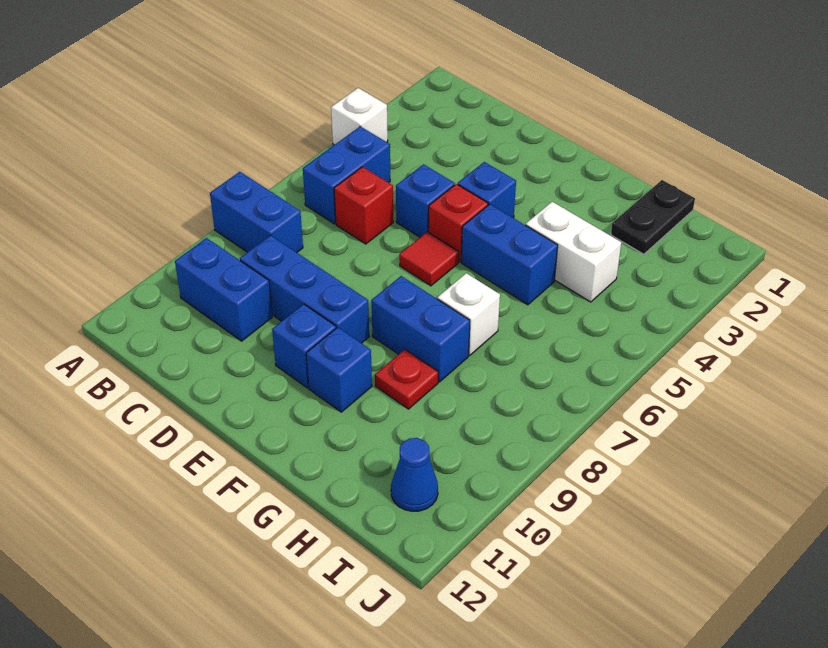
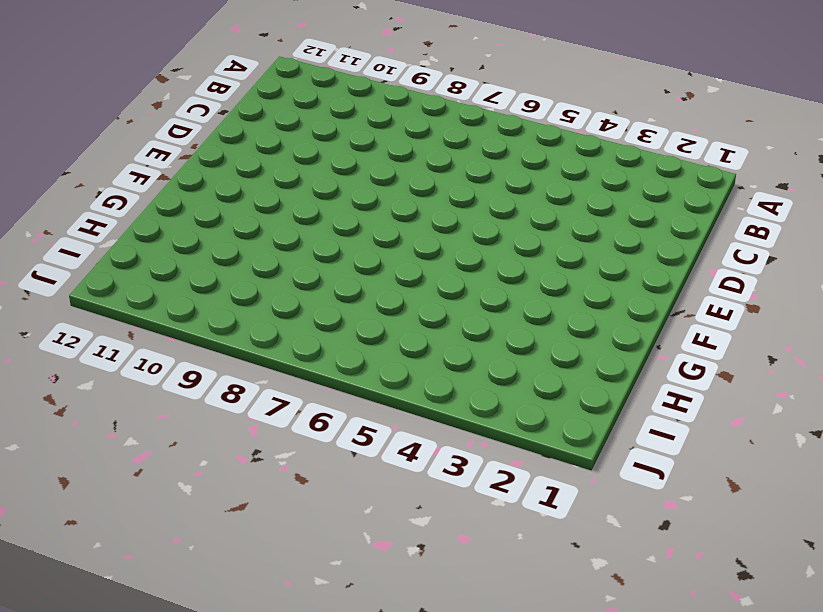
none -> white brick A4 level 1
none -> blue brick A8:B8 level 1
none -> blue brick B5:B6 level 1

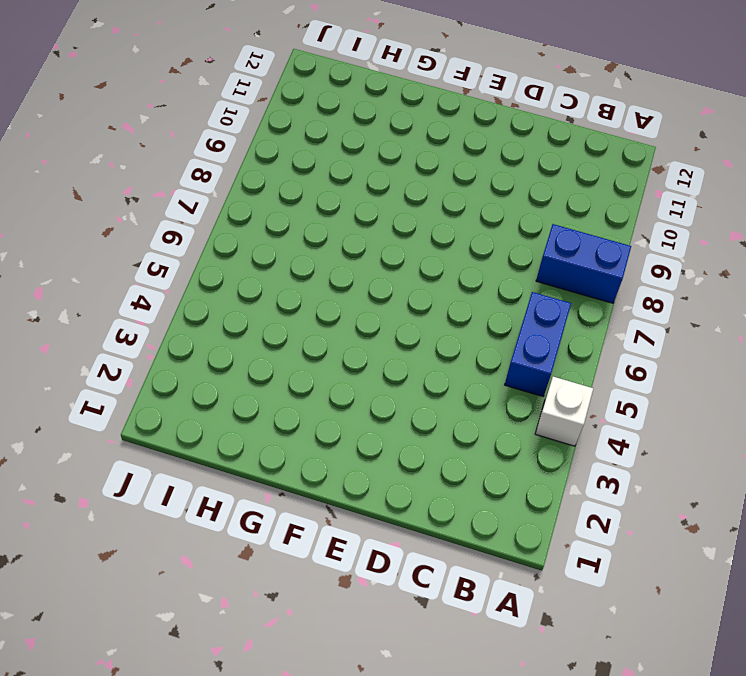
none -> blue brick B10:C10 level 1
none -> red brick C6 level 1
none -> blue brick C9:E9 level 1

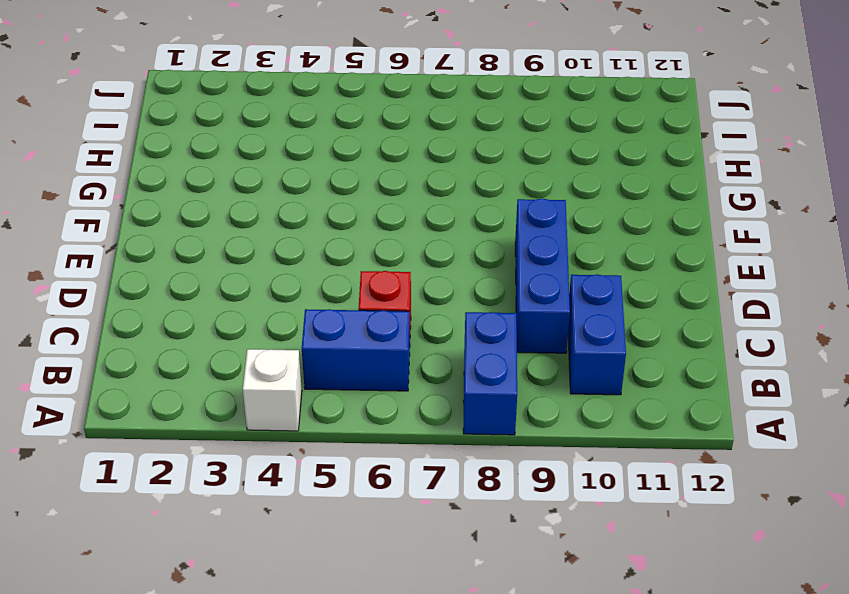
none -> blue brick D5 level 1
none -> blue brick E4 level 1
none -> red brick E5 level 1

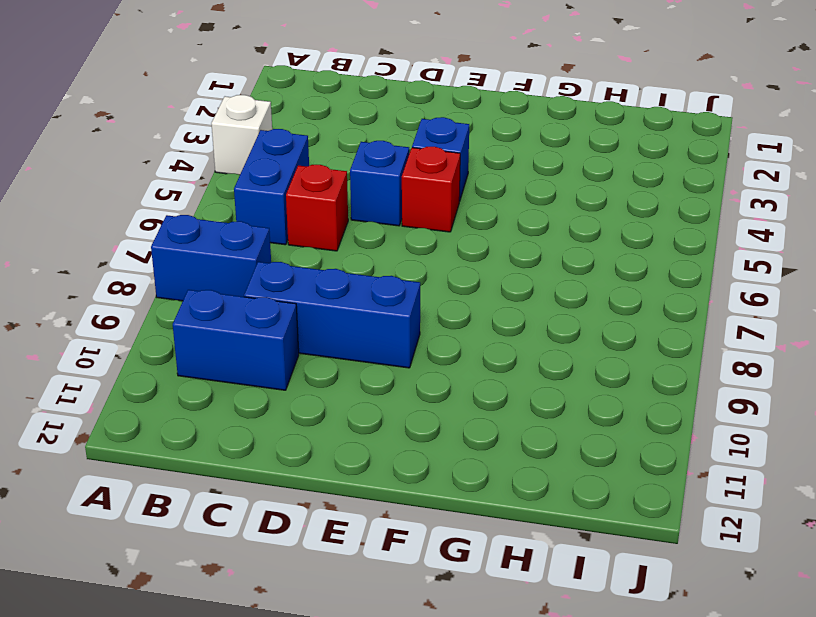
none -> red tile E6 level 1
none -> blue brick E10 level 1
none -> blue brick F5:G5 level 1

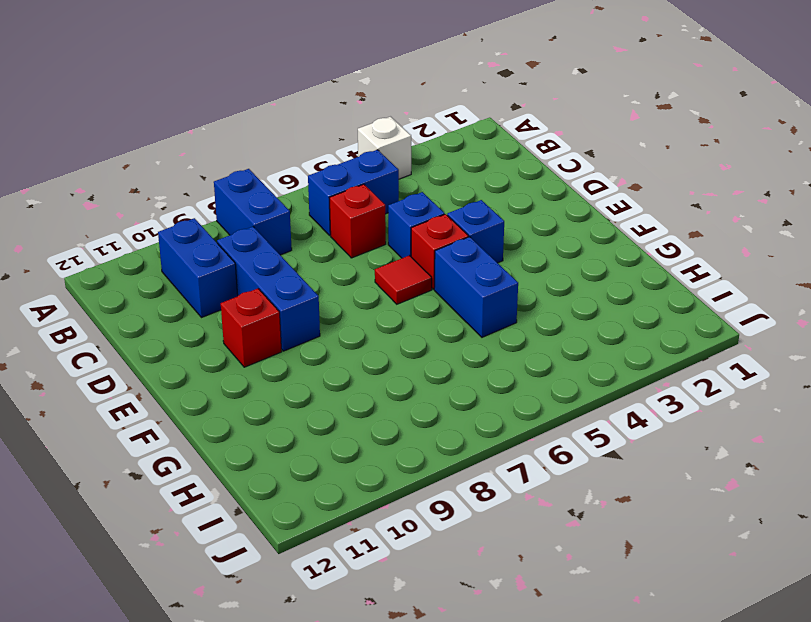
red brick E10 level 1 -> blue brick E10 level 1
none -> blue brick F8:G8 level 1
none -> blue brick F10 level 1
none -> white brick G4:H4 level 1

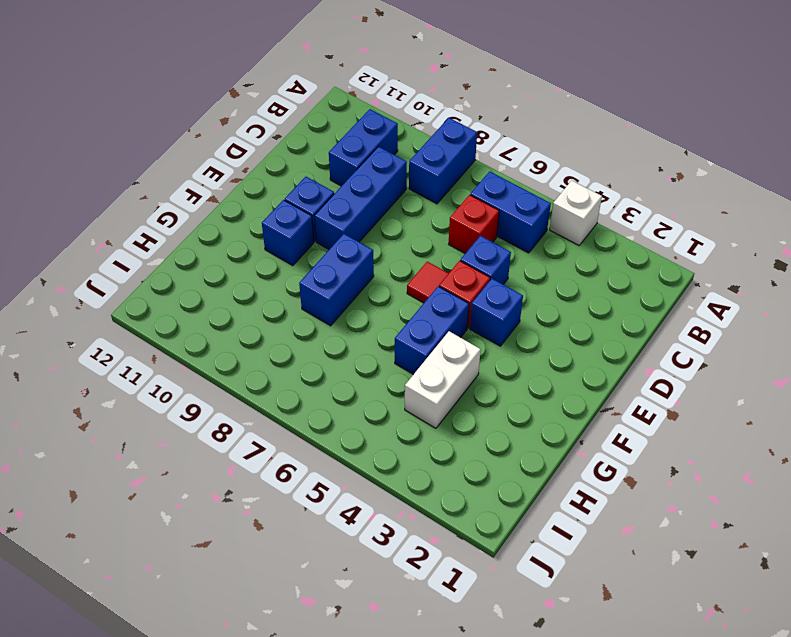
none -> white brick G7 level 1
none -> red plate G9 level 1
none -> black plate H1:H2 level 1

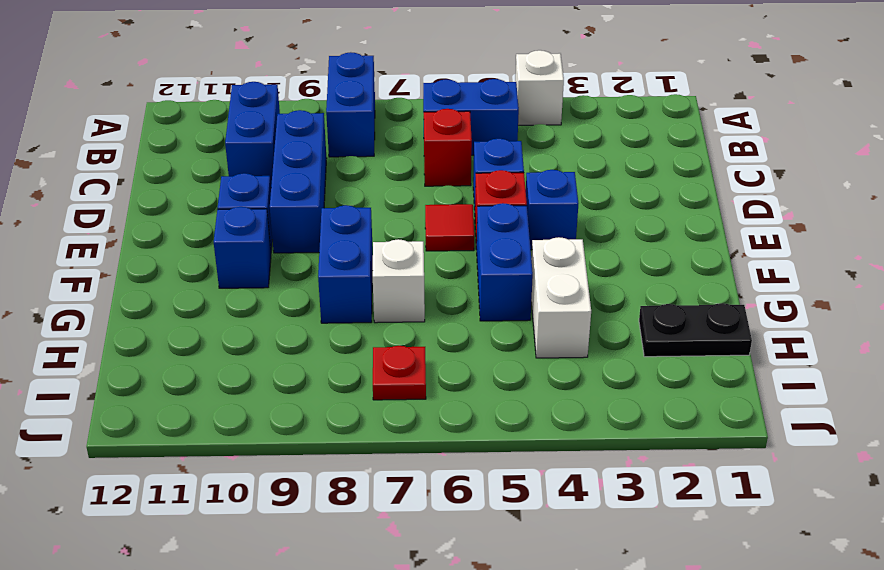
red plate I7 level 1 -> red plate G9 level 1
none -> blue cone I11 level 1

